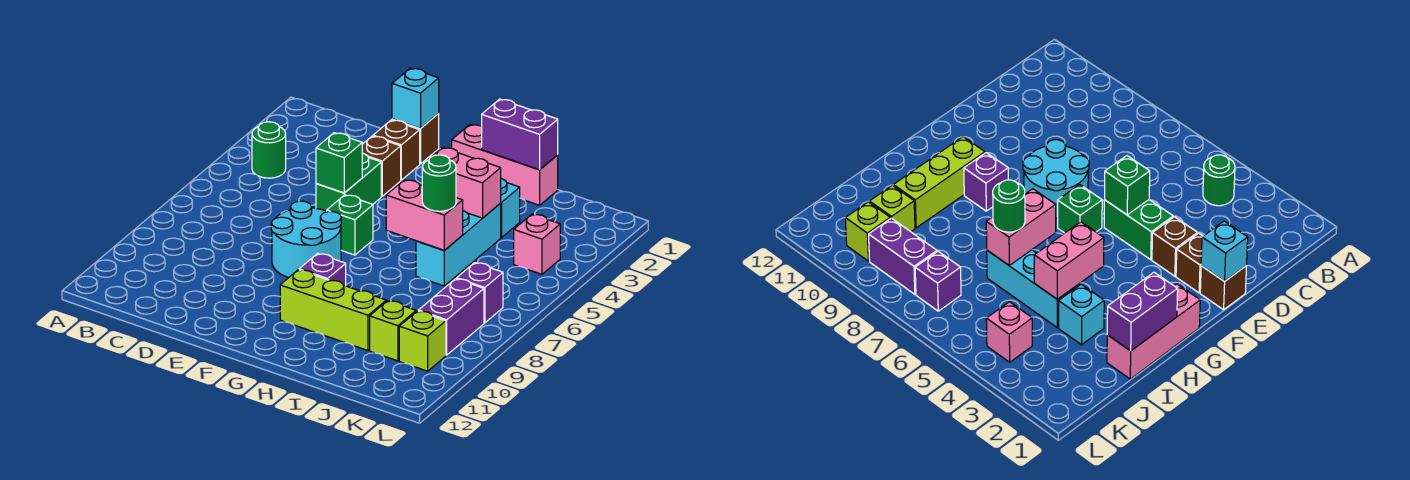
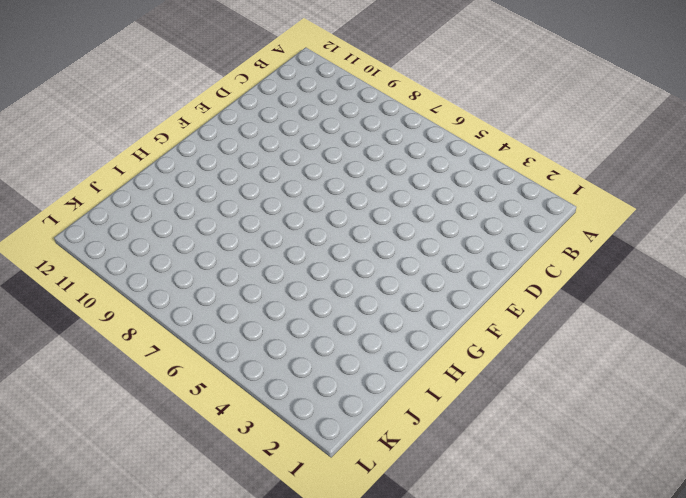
none -> green round brick B4 level 1
none -> brown brick E1 level 1
none -> brown brick E2 level 1

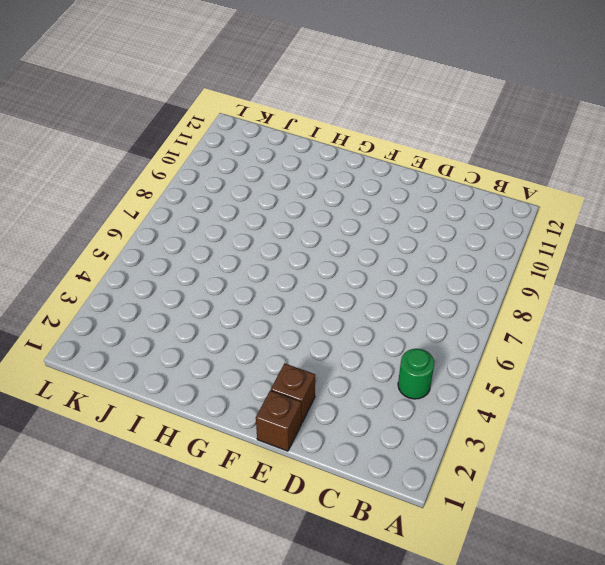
none -> brown brick E3 level 1
none -> green brick E4:E5 level 1
none -> cyan round brick E7:F8 level 1

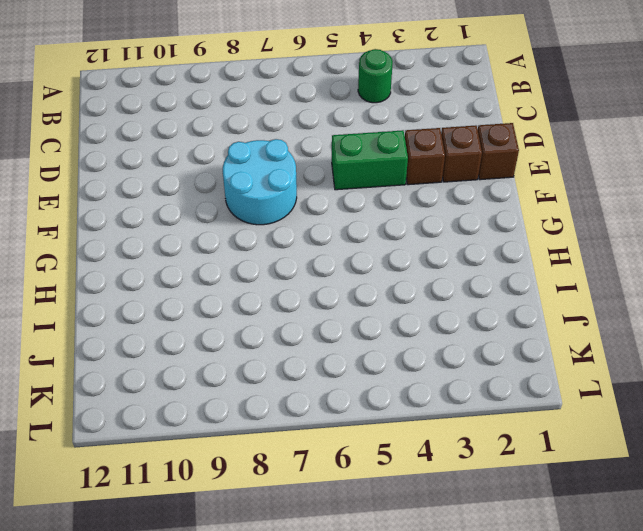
none -> green brick F6 level 1
none -> pink brick G1:I1 level 1
none -> purple brick G9 level 1

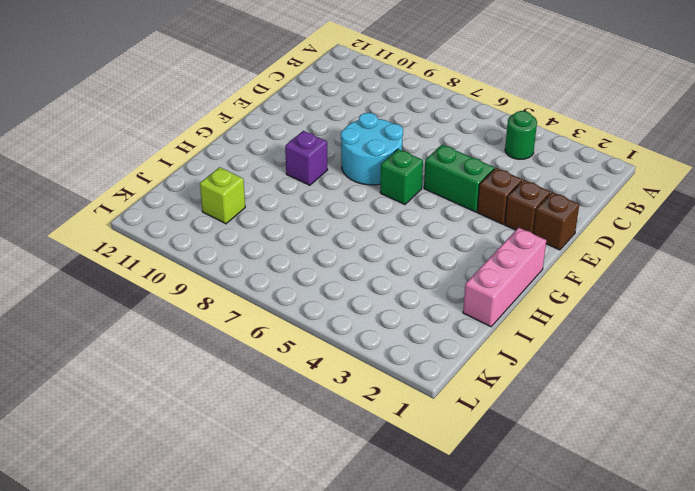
none -> lime brick G10:I10 level 1
none -> cyan brick I3 level 1
none -> cyan brick I4:I6 level 1

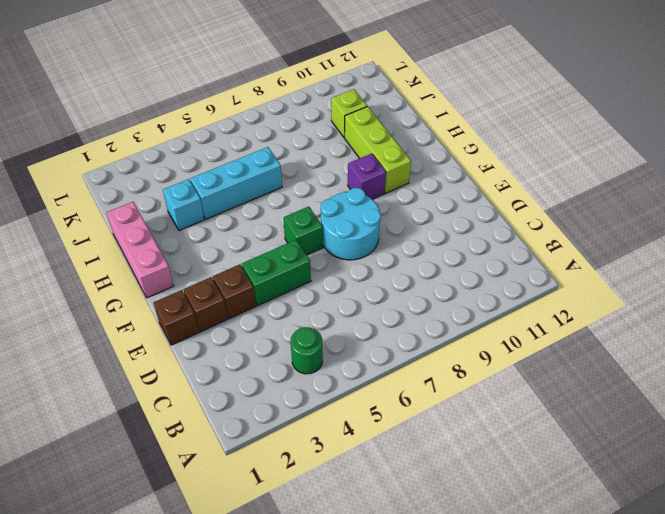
none -> pink brick K4 level 1
none -> purple brick K7 level 1
none -> purple brick K8:K9 level 1

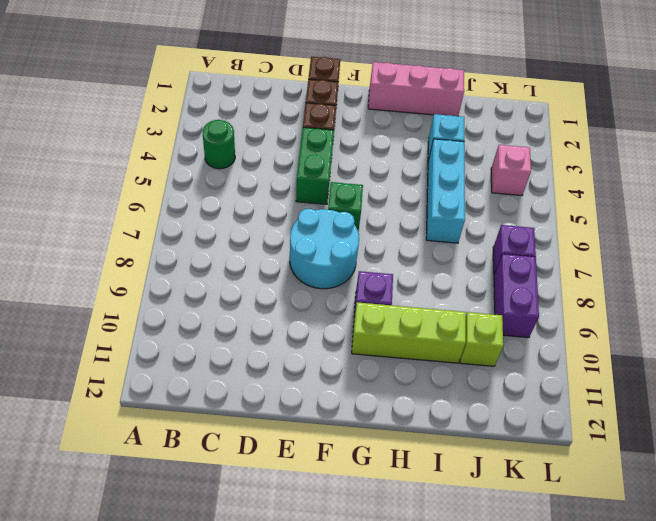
none -> lime brick K10 level 1
none -> cyan brick E1 level 2
none -> green brick E5 level 2

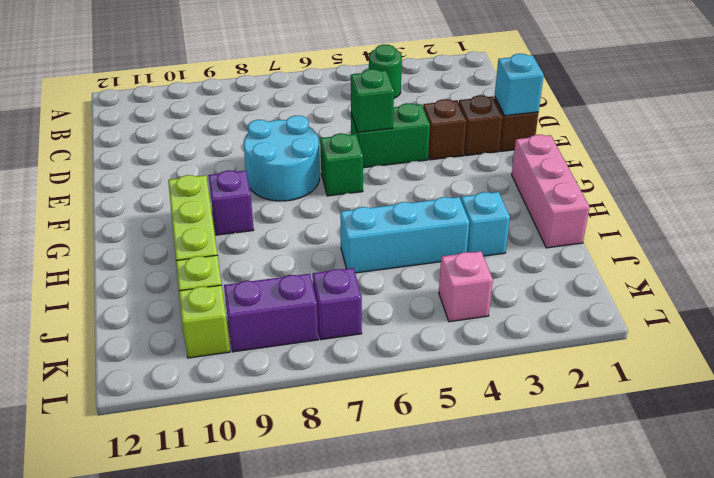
none -> purple brick H1:I1 level 2
none -> pink brick H4:I4 level 2
none -> pink brick H6:I6 level 2

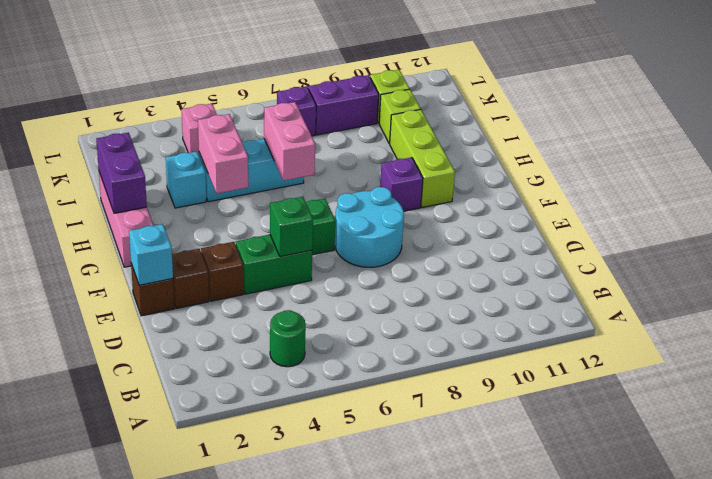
none -> green round brick I6 level 3

